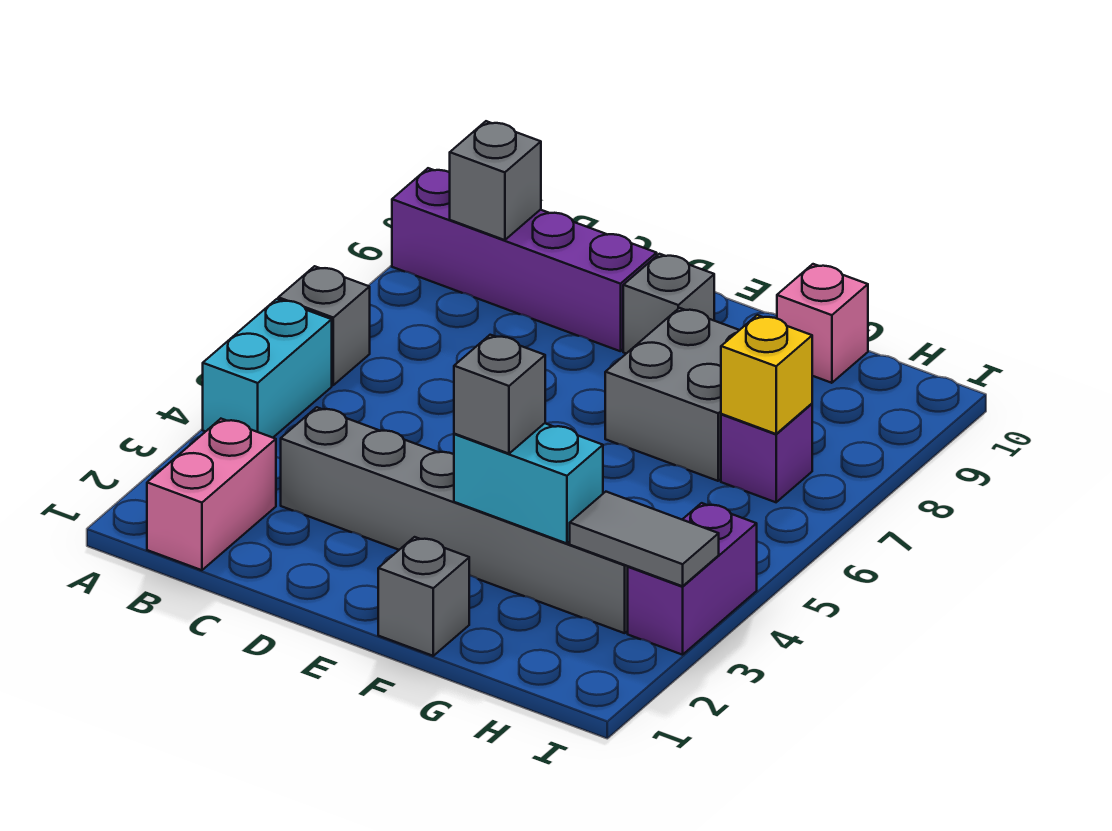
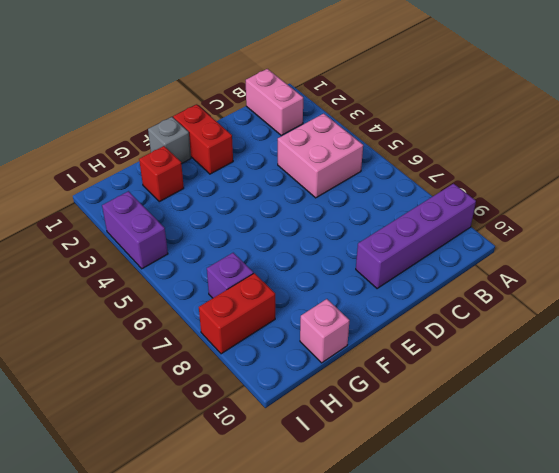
pink brick B4:C5 level 1 -> none
red brick E1:E2 level 1 -> none
red brick G2 level 1 -> none
red brick H8:I8 level 1 -> none
none -> cyan brick A4:A5 level 1
none -> grey brick A6 level 1
none -> grey brick C3:H3 level 1

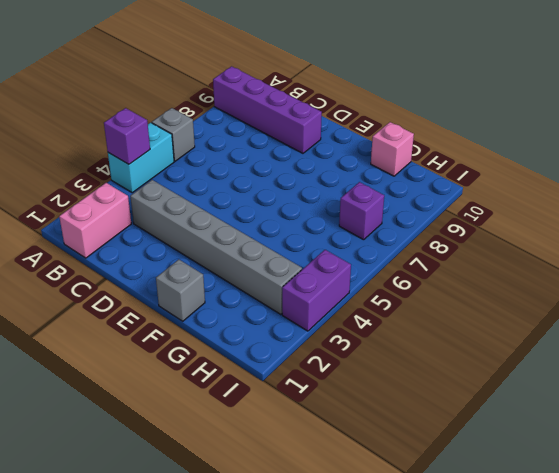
purple brick A4 level 2 -> none
none -> grey brick E9 level 1
none -> grey brick F7:G8 level 1
none -> grey brick B9 level 2

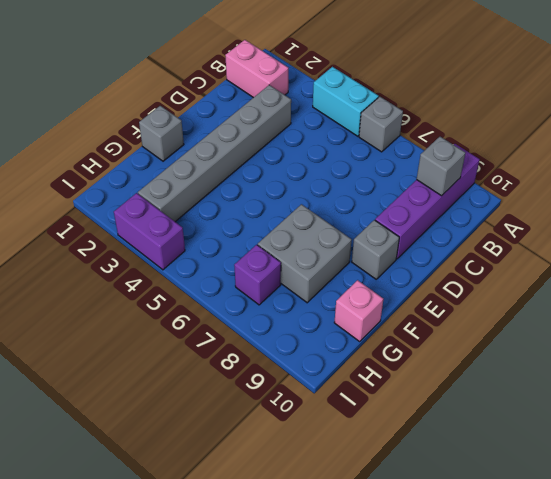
none -> cyan brick F3:G3 level 2
none -> grey tile H3:I3 level 2
none -> yellow brick H7 level 2

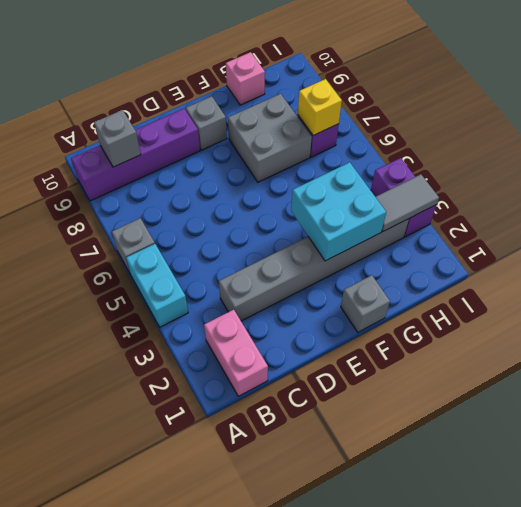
cyan brick F3:G4 level 2 -> cyan brick F3:G3 level 2
none -> grey brick F3 level 3

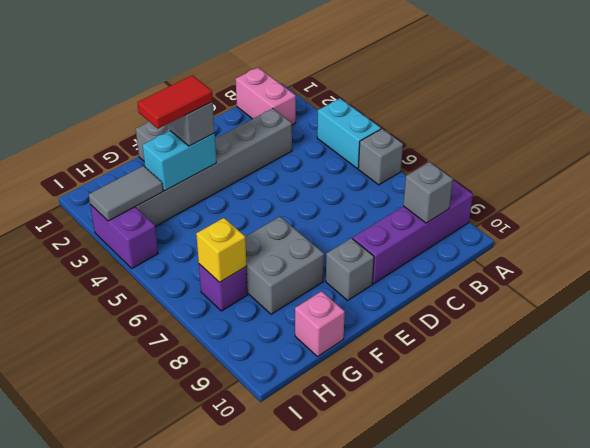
red tile F3:G3 level 4 -> none

